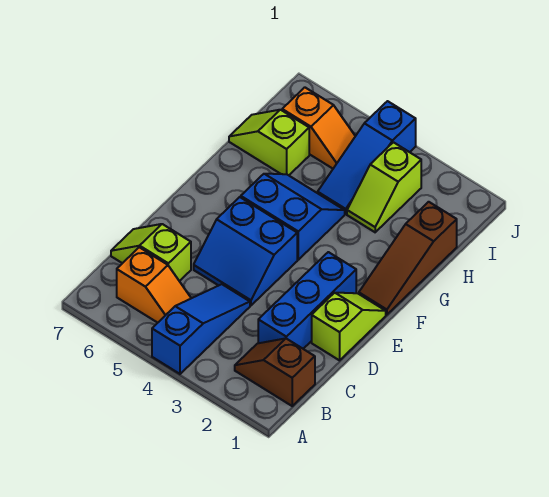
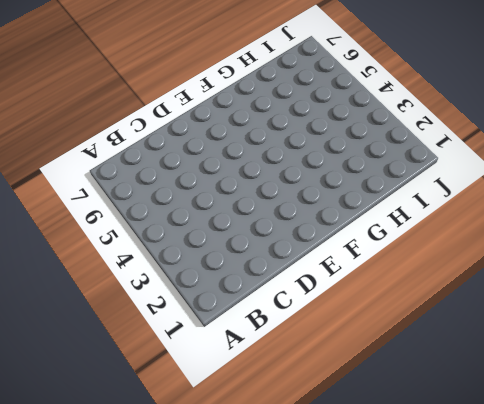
none -> blue slope A4:C4 level 1 top A
none -> brown slope B1:B2 level 1 top 1
none -> orange slope B5:B6 level 1 top 6

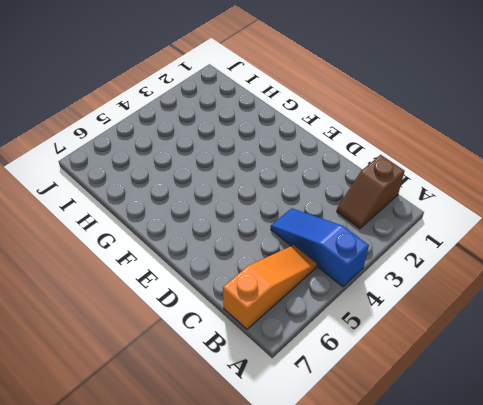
orange slope B5:B7 level 1 top 7 -> orange slope B5:B6 level 1 top 6
none -> blue brick C2:E2 level 1
none -> lime slope C6:C7 level 1 top 6
none -> lime slope D1:E1 level 1 top D

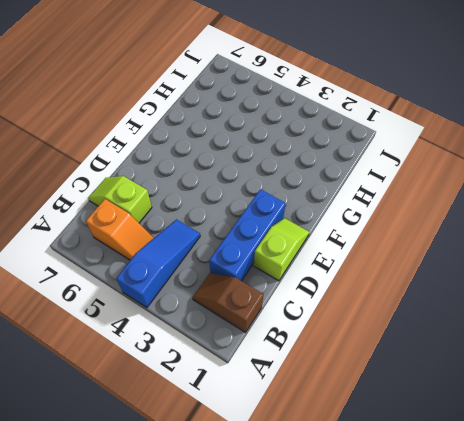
none -> blue slope D4:E5 level 1 top E
none -> brown slope F1:H1 level 1 top H
none -> blue slope F4:G5 level 1 top F

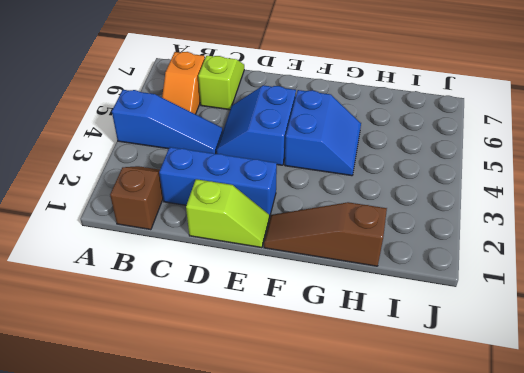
none -> lime slope H3:I3 level 1 top I
none -> blue slope H4:J4 level 1 top J
none -> lime slope H6:H7 level 1 top 6

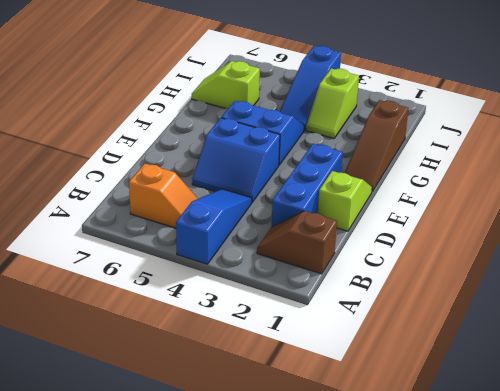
none -> lime slope C6:C7 level 1 top 6
none -> orange slope I5:I6 level 1 top 6

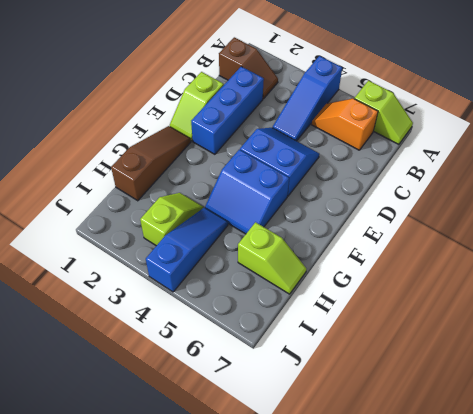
lime slope A6:A7 level 1 top 6 -> lime slope C6:C7 level 1 top 6
none -> orange slope I5:I6 level 1 top 6

